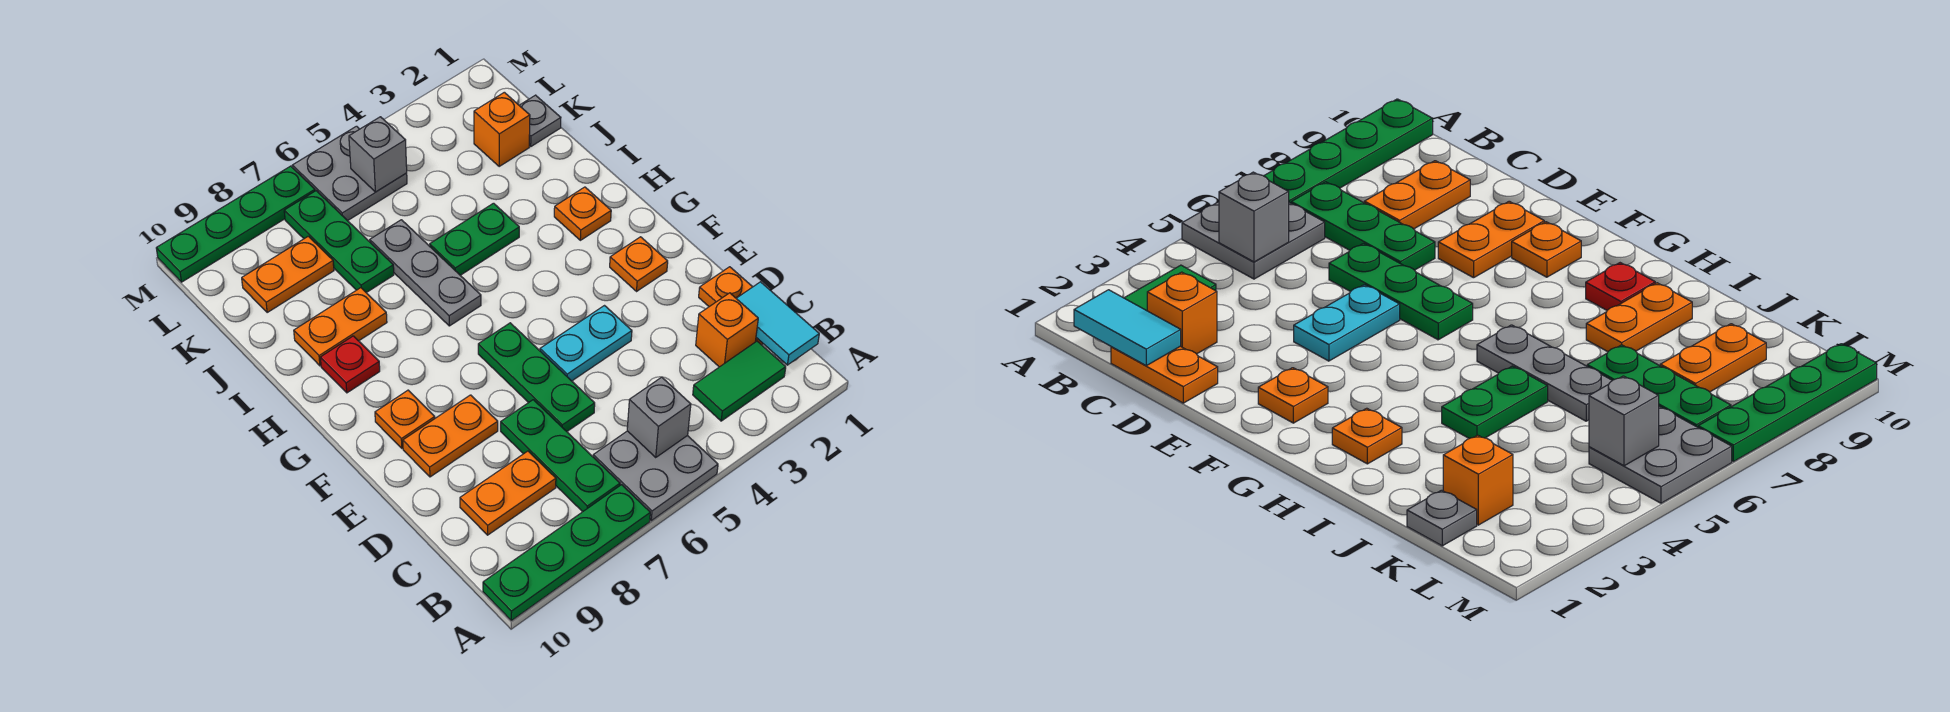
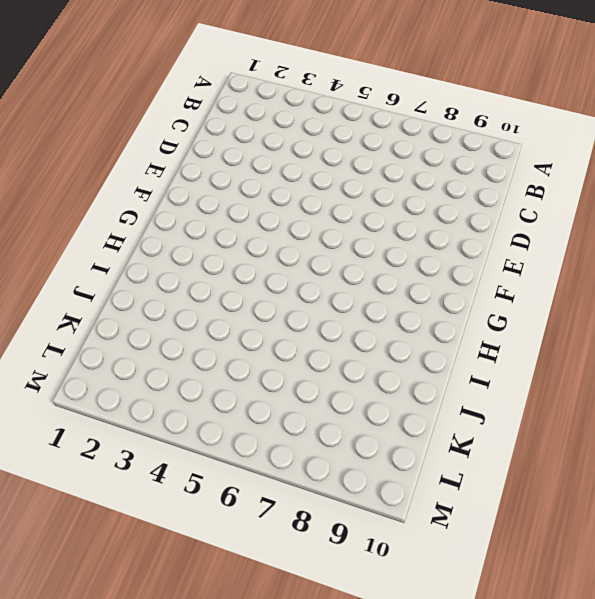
none -> grey plate A5:B6 level 1
none -> green plate A7:A10 level 1
none -> green tile B2:B3 level 1

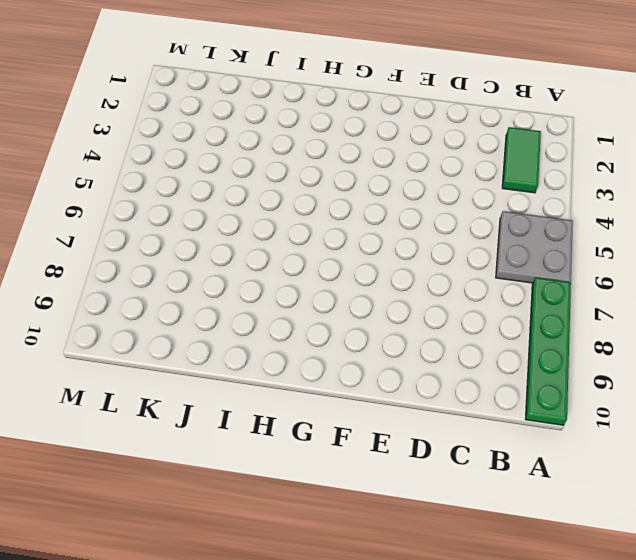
none -> green plate B7:D7 level 1
none -> orange plate C1:D1 level 1
none -> orange brick C2 level 1

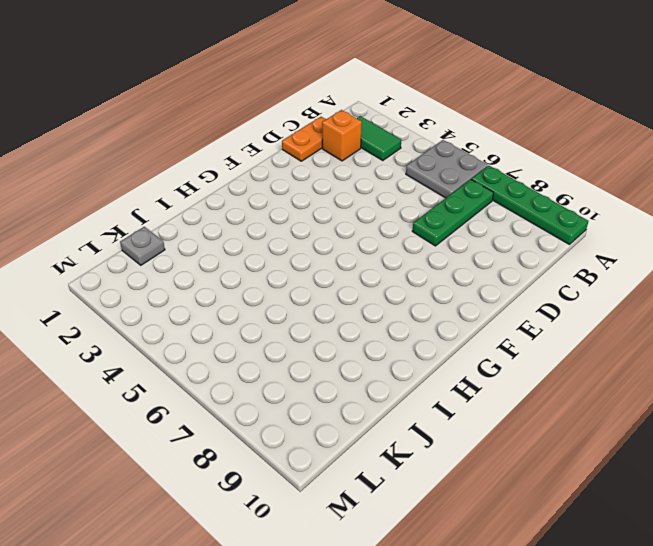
none -> orange plate C8:C9 level 1
none -> green plate D6:F6 level 1
none -> cyan plate E4:E5 level 1

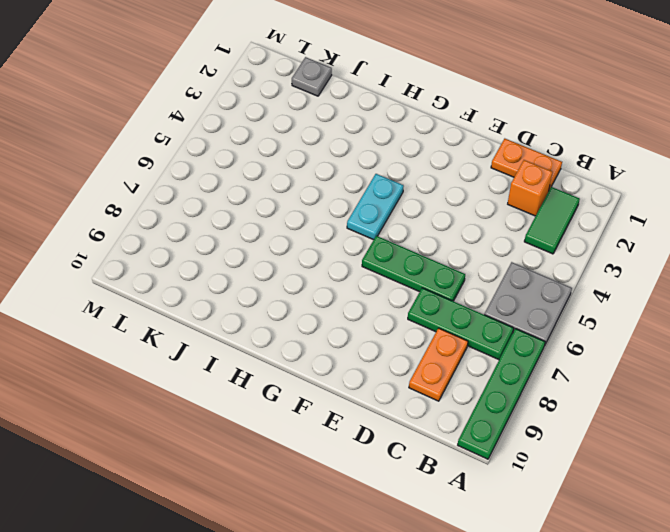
cyan plate G4:G5 level 1 -> cyan plate E4:E5 level 1
none -> orange plate E8:E9 level 1
none -> orange plate F2 level 1
none -> orange plate F9 level 1

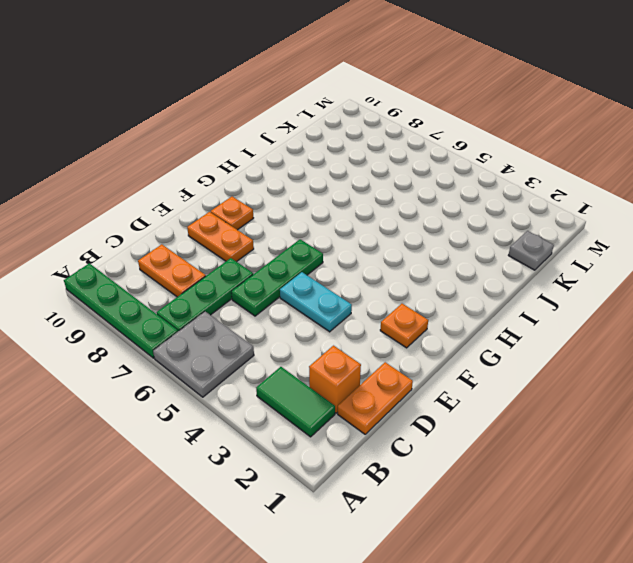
none -> orange plate H2 level 1
none -> grey plate H6:J6 level 1
none -> red plate H9 level 1

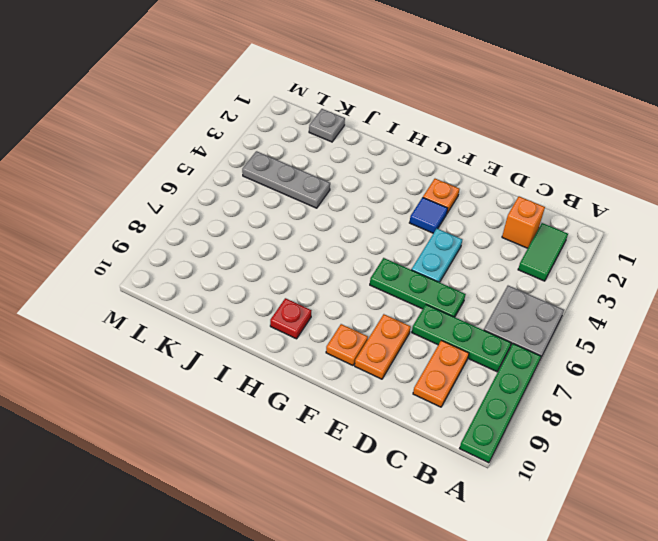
blue tile F3 level 1 -> none
grey plate J4:L4 level 1 -> grey plate H6:J6 level 1
none -> orange plate C1:D1 level 1
none -> orange plate H2 level 1
none -> green plate I4:I5 level 1

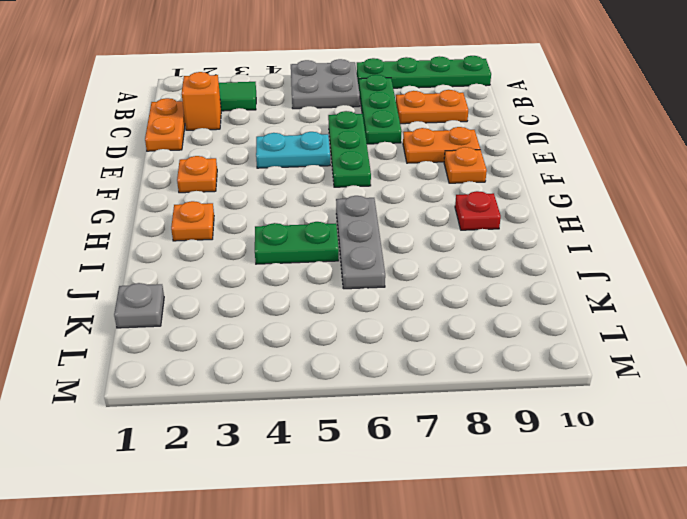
none -> orange plate I8:I9 level 1
none -> green plate J7:L7 level 1
none -> orange brick K2 level 1

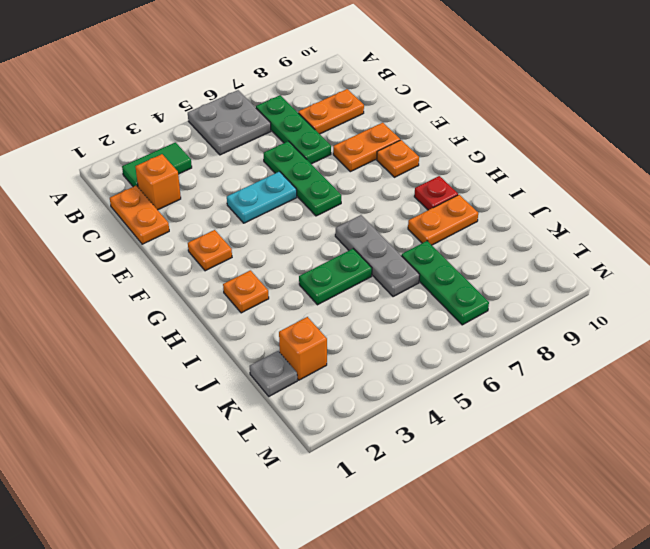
none -> green plate A7:A10 level 1
none -> orange plate K8:K9 level 1
none -> grey plate L5:M6 level 1

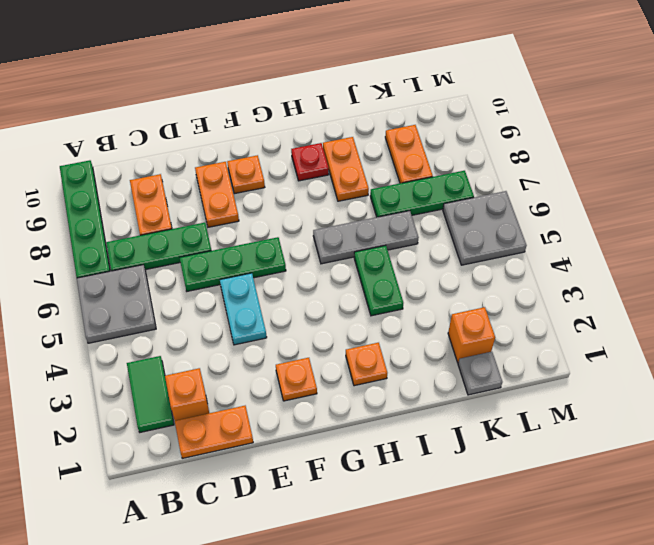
none -> green plate M7:M10 level 1
none -> cyan tile B1:C1 level 2
none -> grey brick B5 level 2

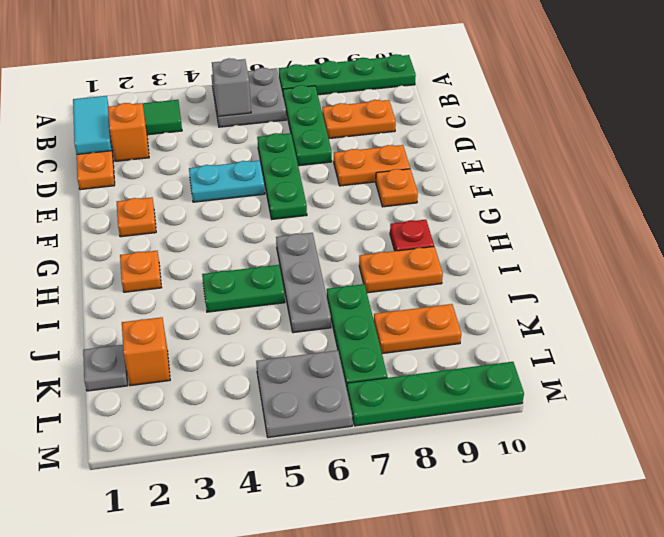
none -> grey brick L5 level 2

